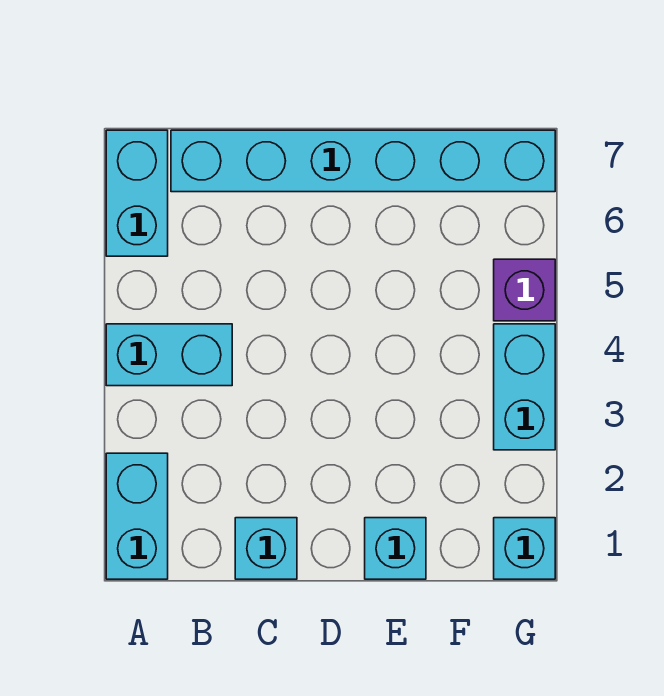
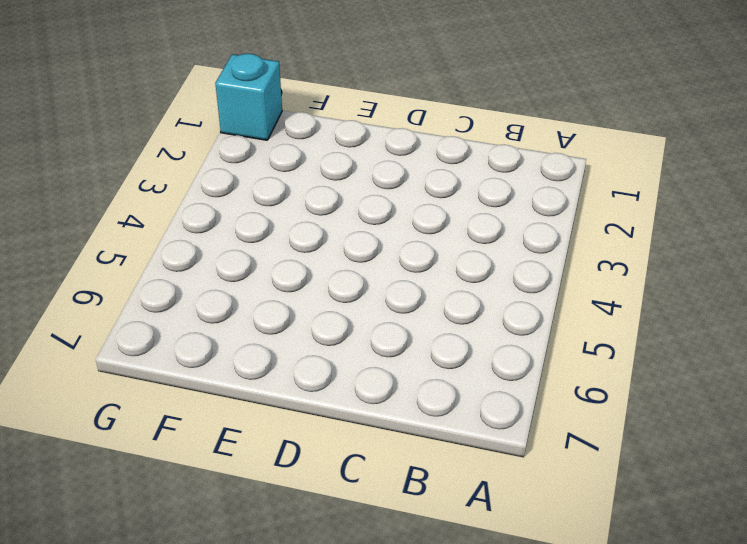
none -> cyan brick A1:A2 level 1
none -> cyan brick A4:B4 level 1

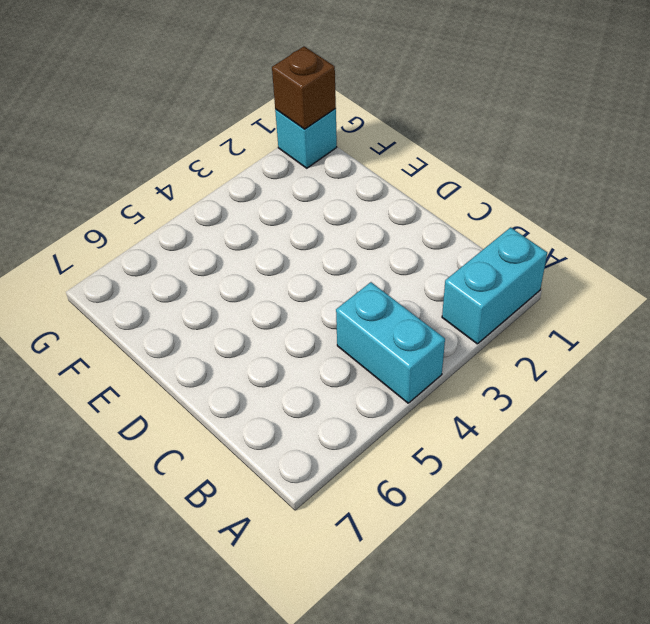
brown brick G1 level 2 -> none
none -> cyan brick A6:A7 level 1
none -> cyan brick B7:G7 level 1

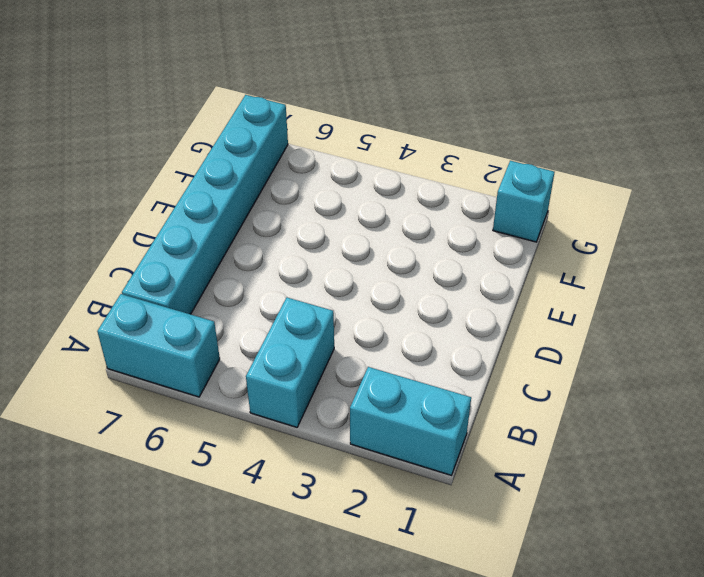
none -> cyan brick C1 level 1
none -> cyan brick E1 level 1

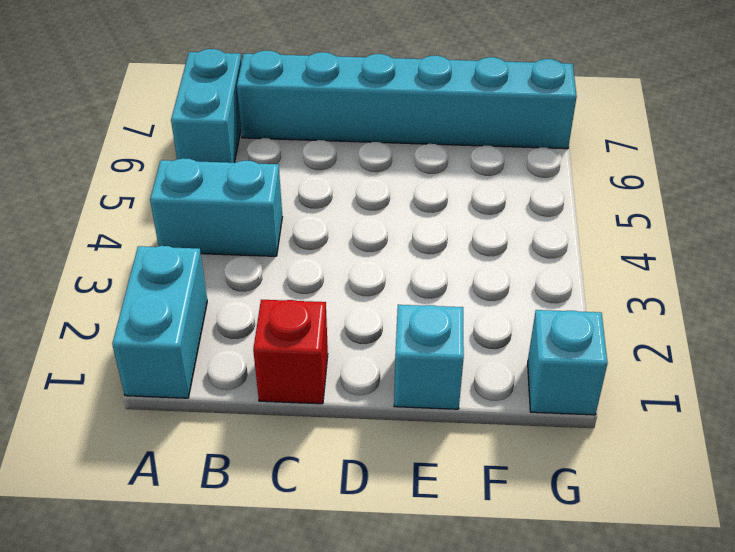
red brick C1 level 1 -> cyan brick C1 level 1
none -> cyan brick G3:G4 level 1
none -> purple brick G5 level 1

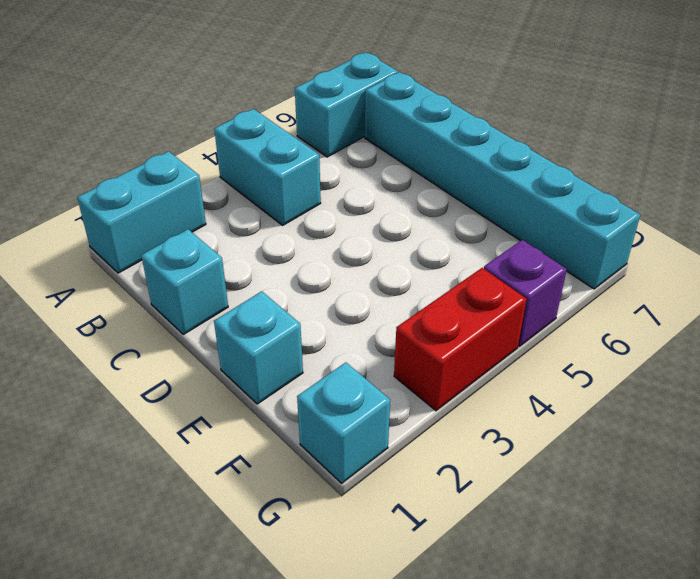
red brick G3:G4 level 1 -> cyan brick G3:G4 level 1

